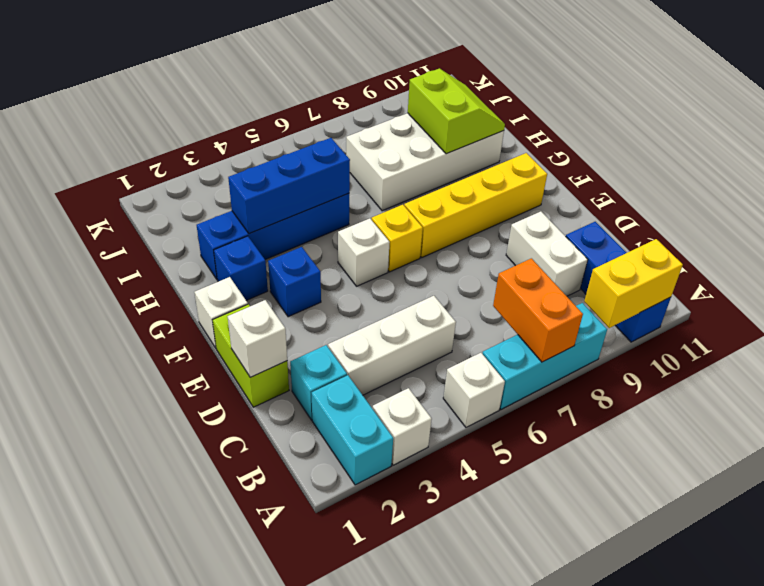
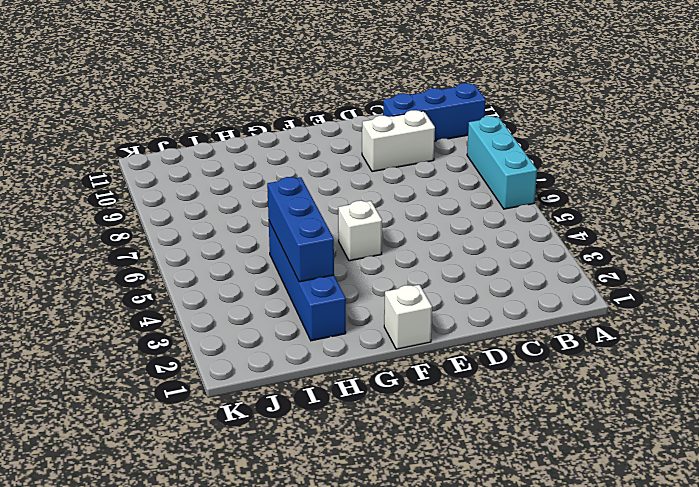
none -> cyan brick A2:B2 level 1
none -> white brick A3 level 1
none -> white brick A5 level 1

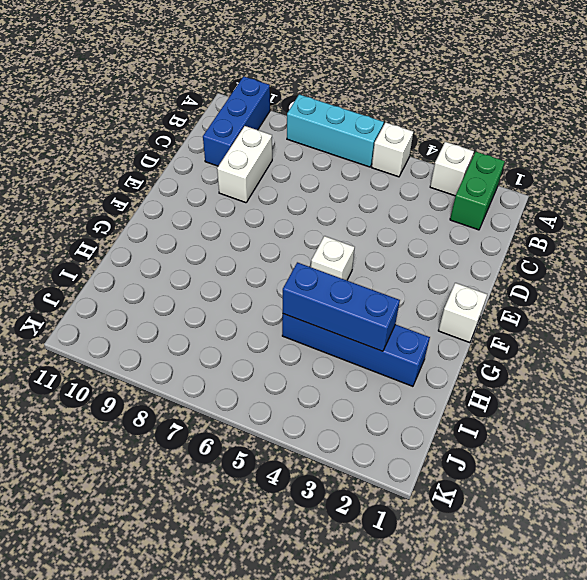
green brick A2:B2 level 1 -> cyan brick A2:B2 level 1
none -> cyan brick C2 level 1
none -> white brick C3:C5 level 1
none -> lime brick D1:E1 level 1

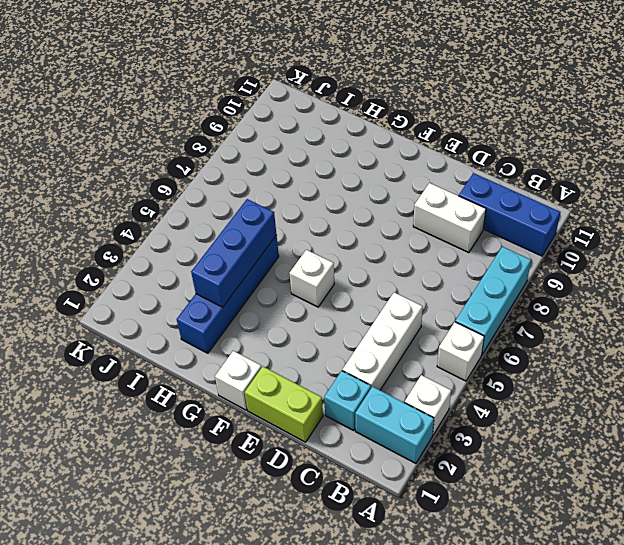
none -> blue brick F3 level 1
none -> yellow brick F6 level 1
none -> yellow brick F7:F10 level 1

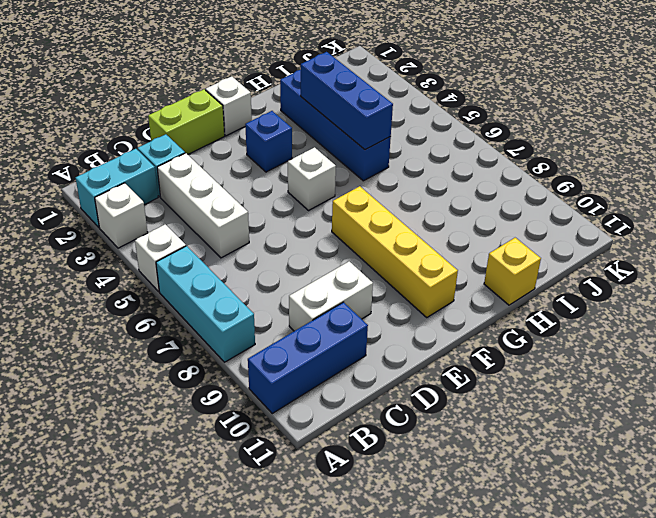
yellow brick H11 level 1 -> yellow brick F6 level 1
none -> blue brick G2 level 1
none -> white brick H7:I10 level 1
none -> orange brick A7:B7 level 2

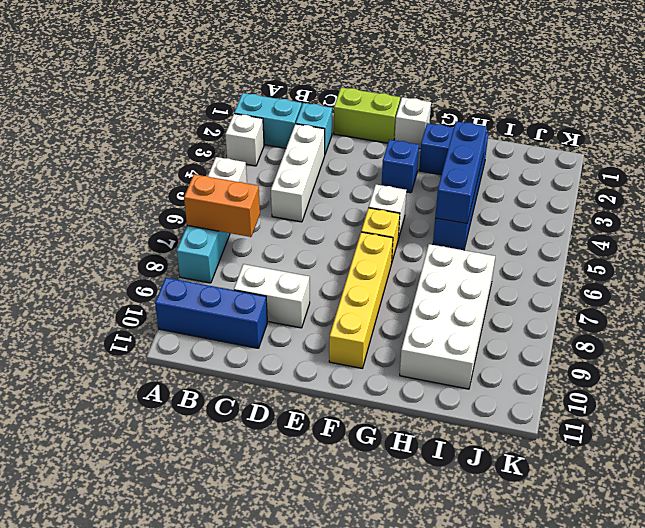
none -> yellow brick A9:A10 level 2
none -> white brick D1 level 2
none -> lime slope H9:I10 level 2 top 9

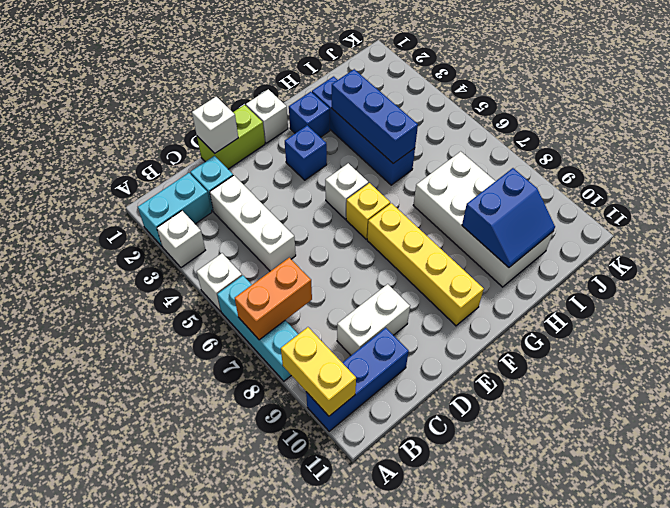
blue slope H9:I10 level 2 top 9 -> lime slope H9:I10 level 2 top 9

